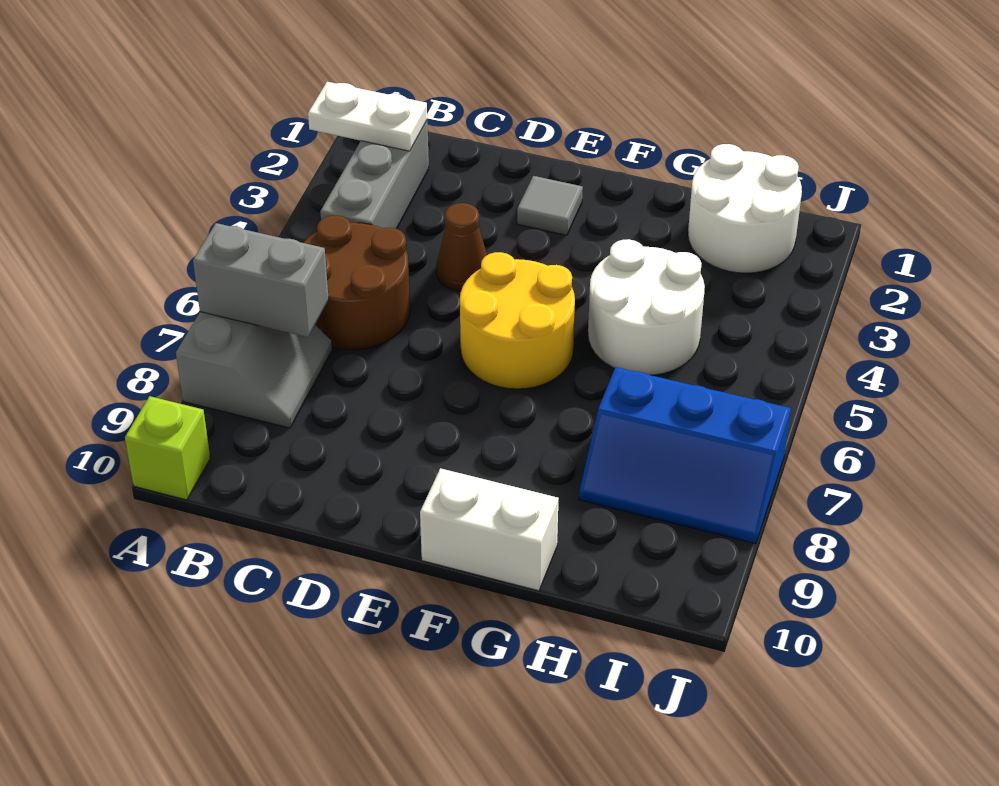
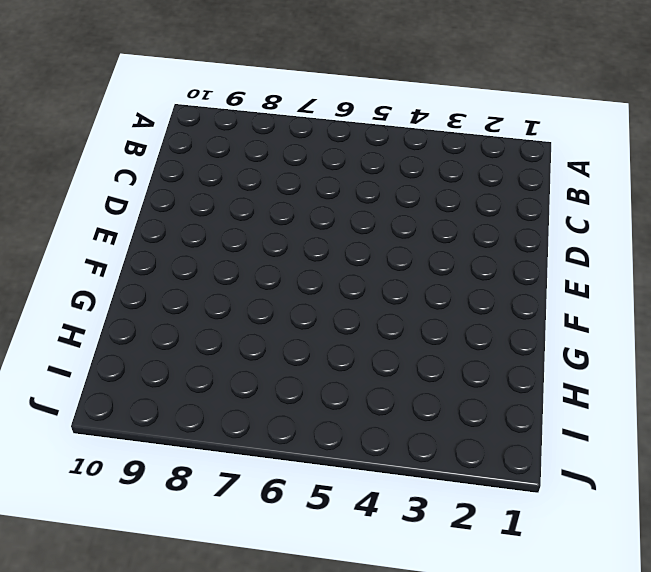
none -> grey slope A7:B8 level 1 top A
none -> lime brick A10 level 1
none -> grey brick B2:B4 level 1

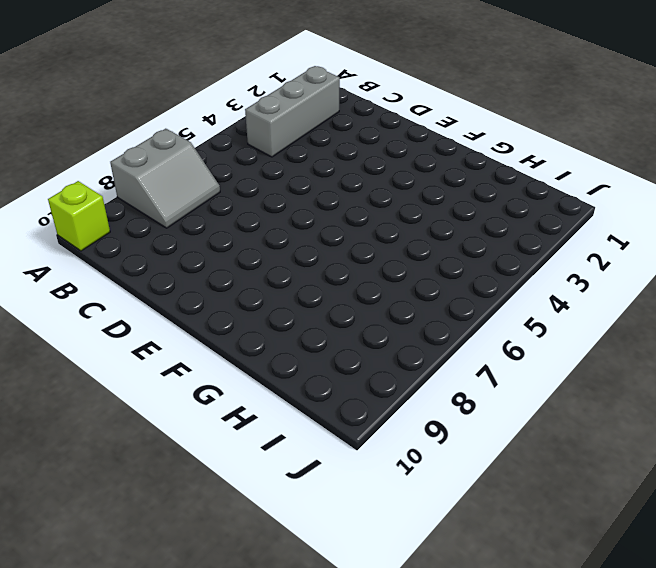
none -> brown round brick B5:C6 level 1
none -> brown cone D4 level 1
none -> grey tile E2 level 1

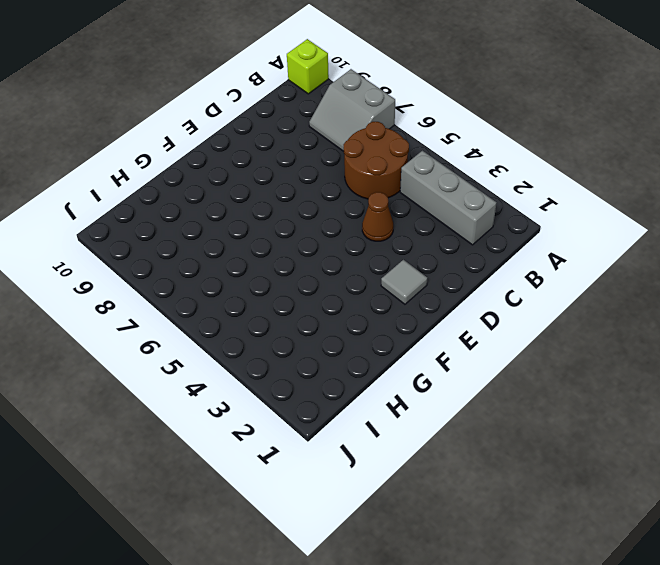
none -> yellow round brick E5:F6 level 1
none -> white brick F10:G10 level 1
none -> white round brick G4:H5 level 1

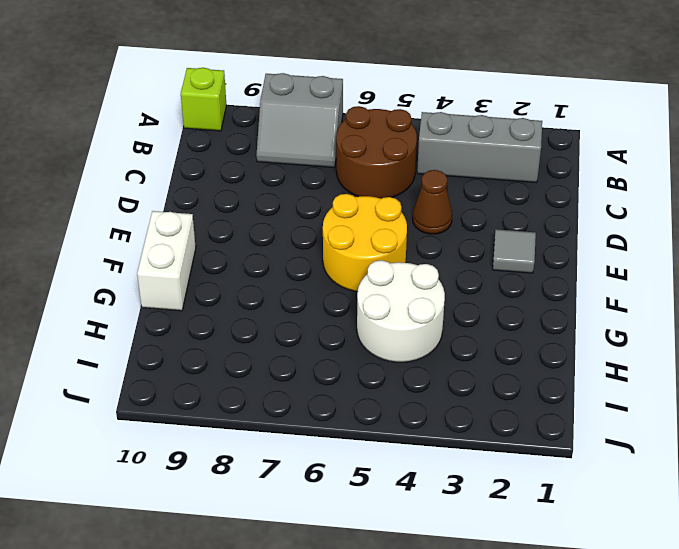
none -> white round brick H1:I2 level 1
none -> blue slope H7:J8 level 1 top 7
none -> white plate A2:B2 level 2

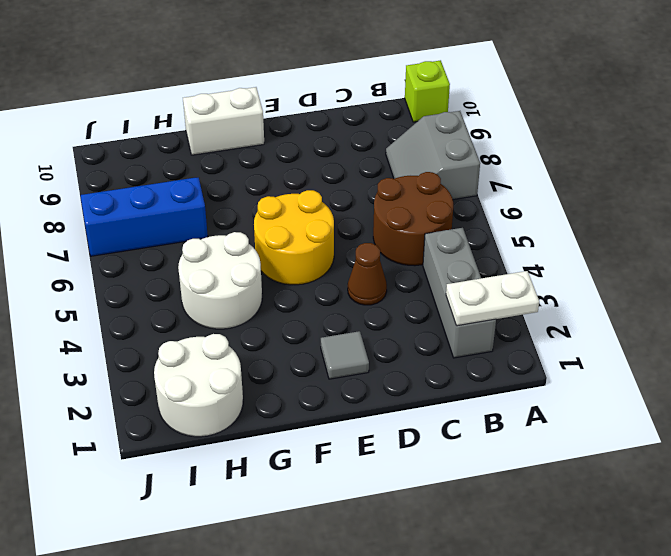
none -> grey brick A7:B7 level 2

